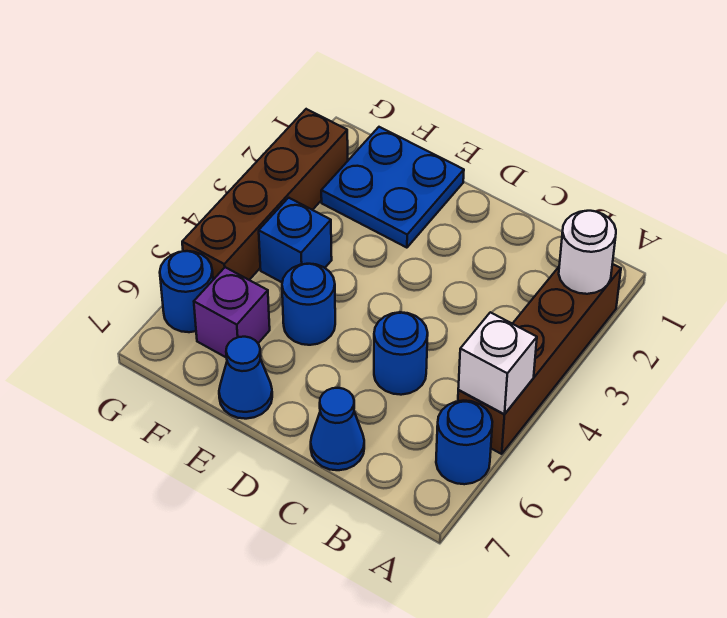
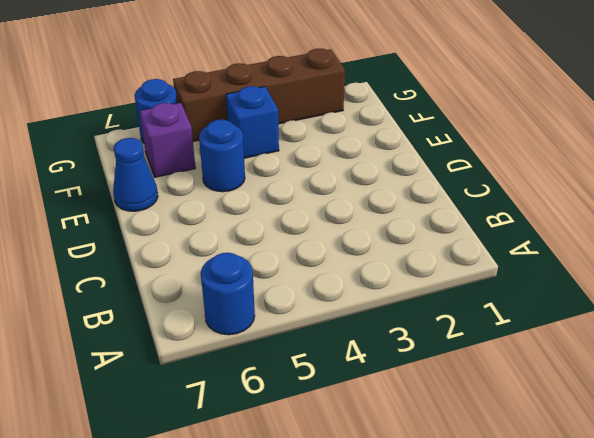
none -> brown brick A2:A5 level 1
none -> blue round brick C5 level 1
none -> blue cone C7 level 1

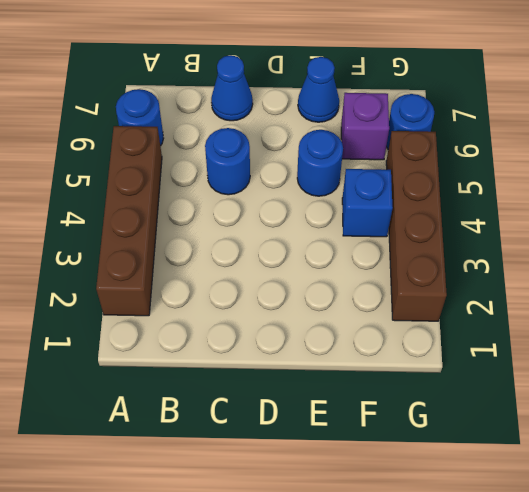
none -> blue plate E1:F2 level 1
none -> white round brick A2 level 2
none -> white brick A5 level 2

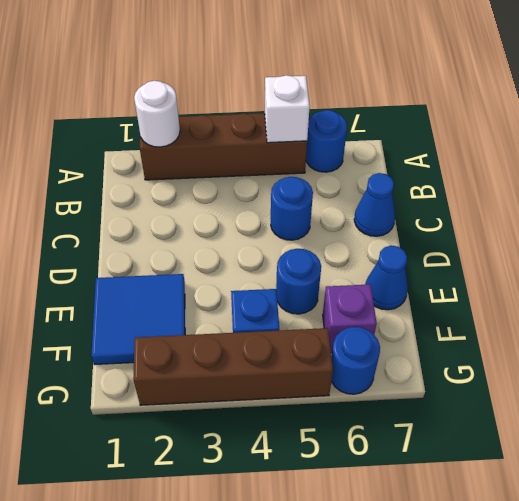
blue tile E1:F2 level 1 -> blue plate E1:F2 level 1

